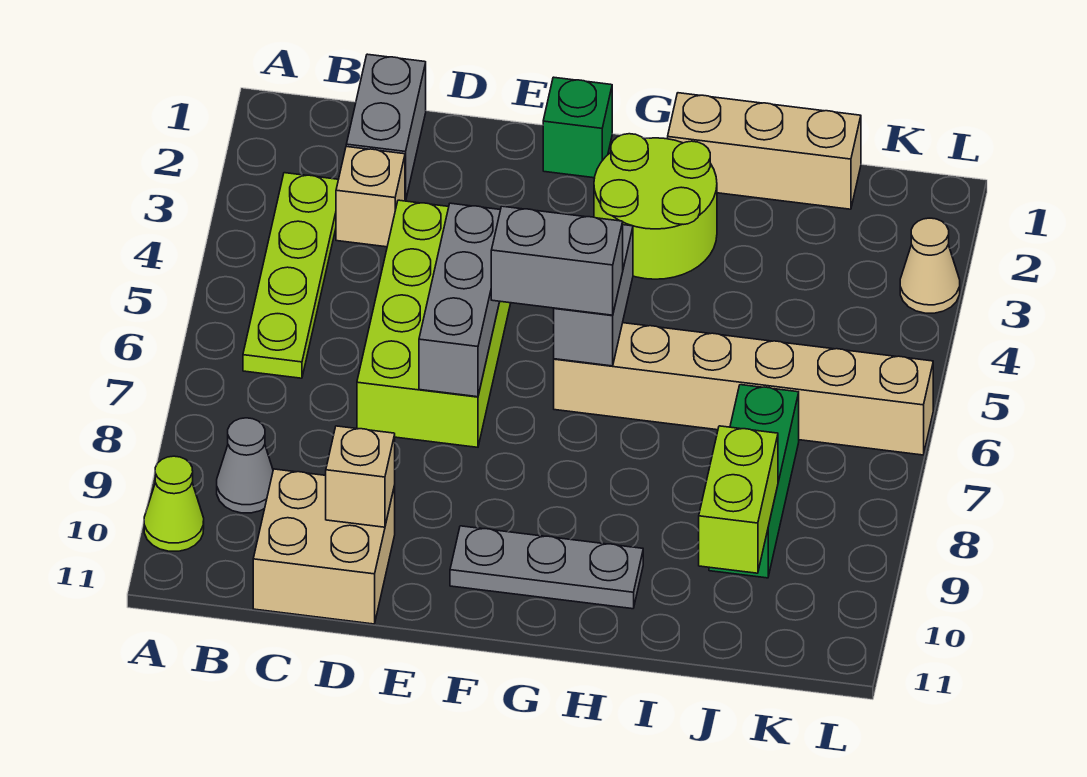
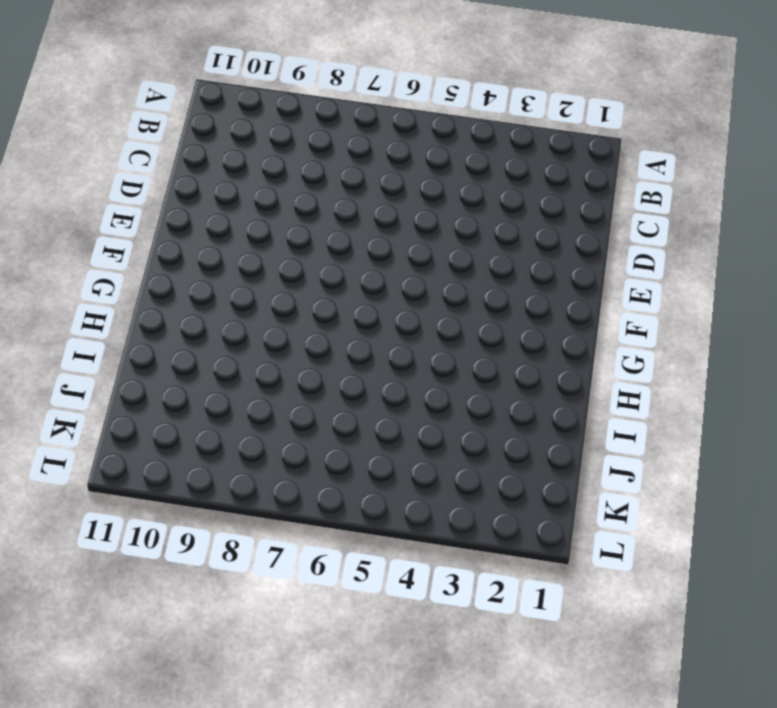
none -> lime cone A10 level 1
none -> lime plate B3:B6 level 1
none -> grey cone B9 level 1

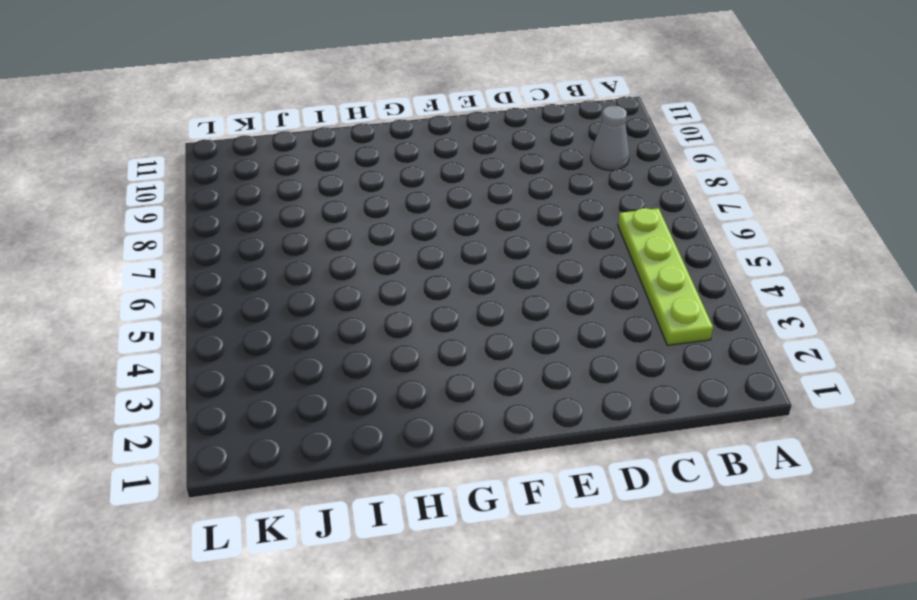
none -> lime cone A10 level 1
none -> grey brick C1:C2 level 1
none -> tan brick C3 level 1

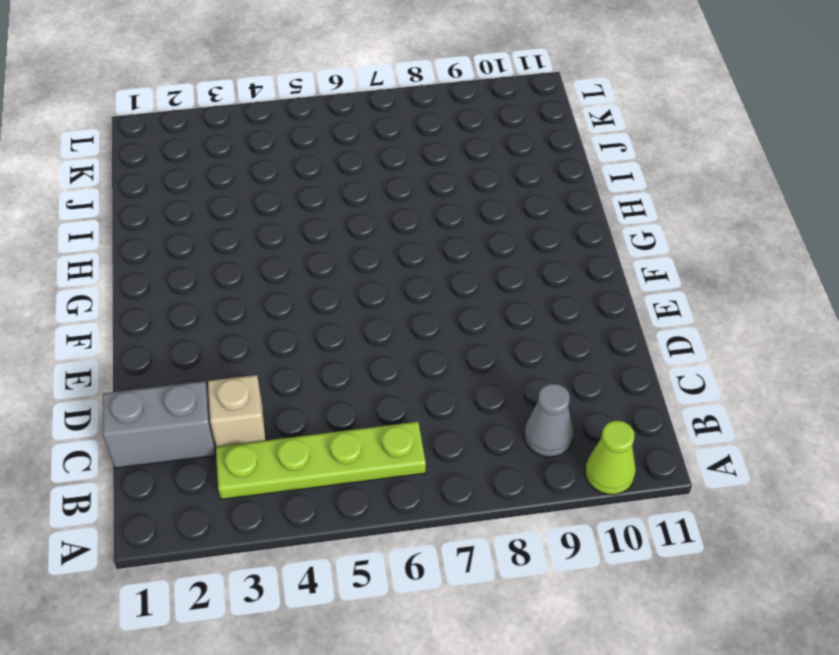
none -> tan brick C10:D11 level 1
none -> lime brick D4:E7 level 1
none -> green brick F1 level 1

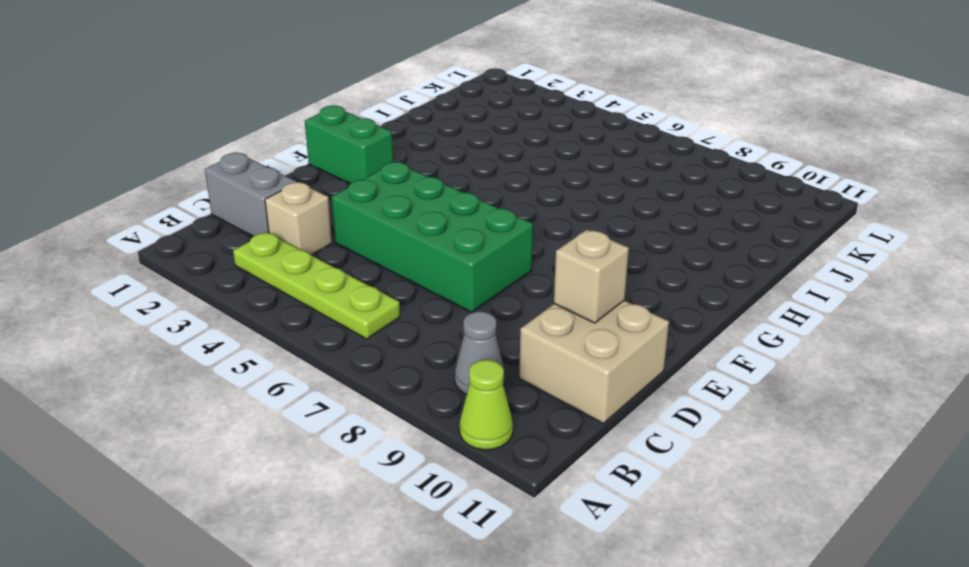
green brick D4:E7 level 1 -> lime brick D4:E7 level 1
green brick F1:F2 level 1 -> green brick F1 level 1
none -> grey plate F10:H10 level 1
none -> lime round brick G2:H3 level 1
none -> tan brick G6:L6 level 1

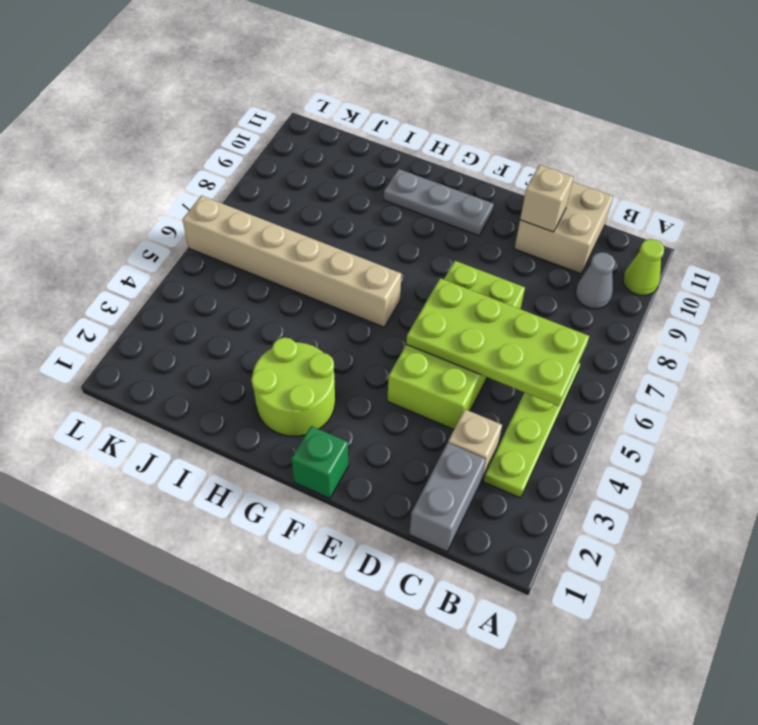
lime plate B5:E6 level 2 -> grey brick E5:E7 level 2
none -> tan brick H1:J1 level 1
none -> green brick J7:J9 level 1
none -> tan cone L3 level 1

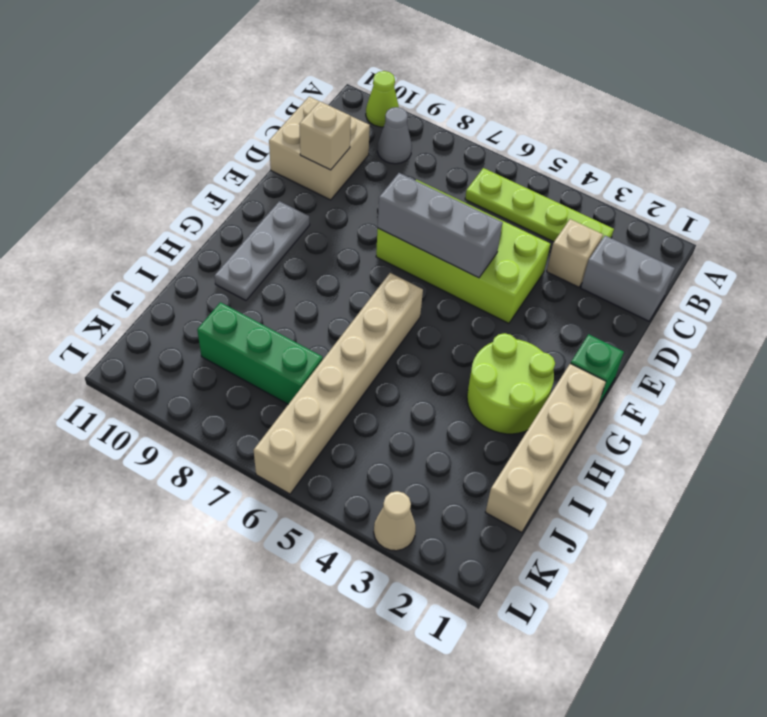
tan brick G1:J1 level 1 -> tan brick H1:J1 level 1
none -> grey brick G5:G6 level 2
none -> lime brick J9:J10 level 2
none -> grey brick F6:G6 level 3

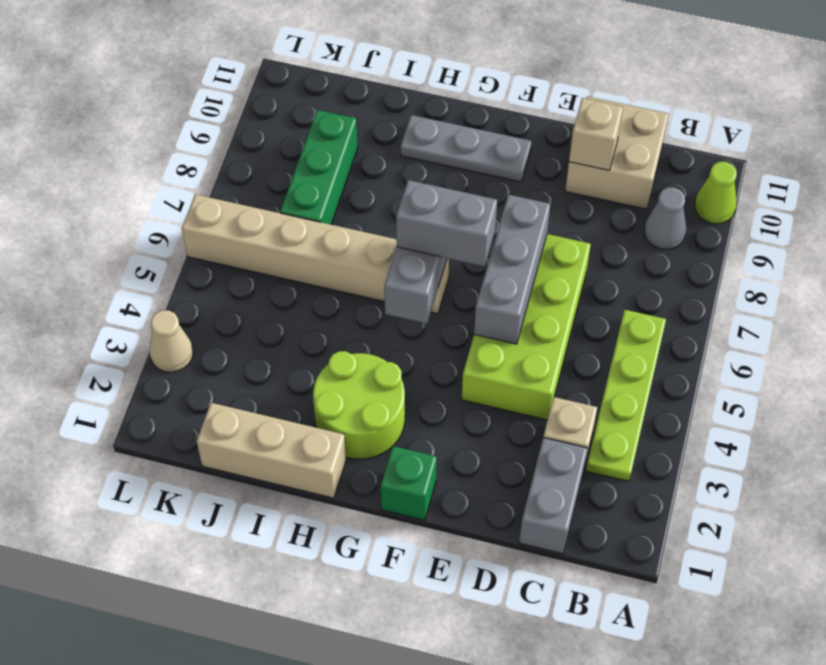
none -> lime brick J9:J10 level 2

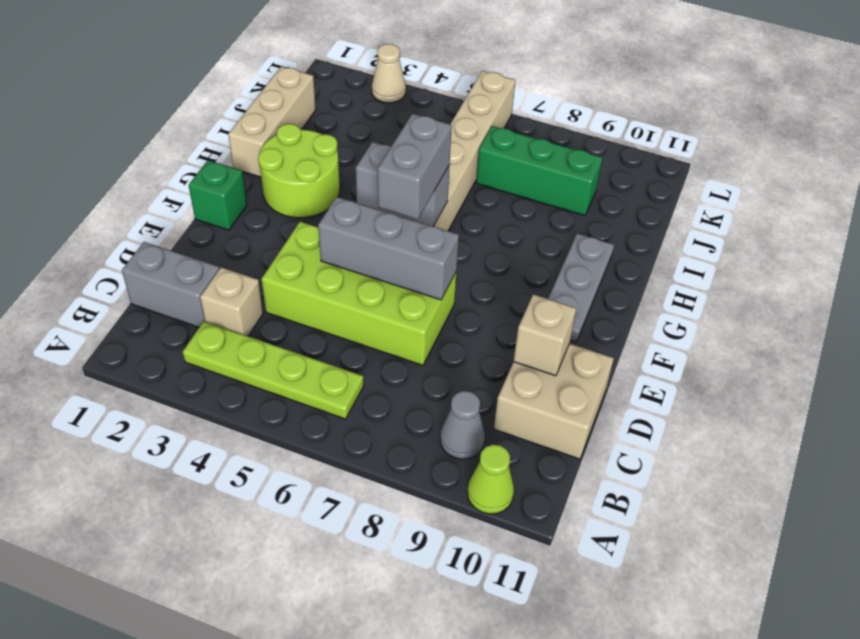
none -> lime brick J9:J10 level 2

